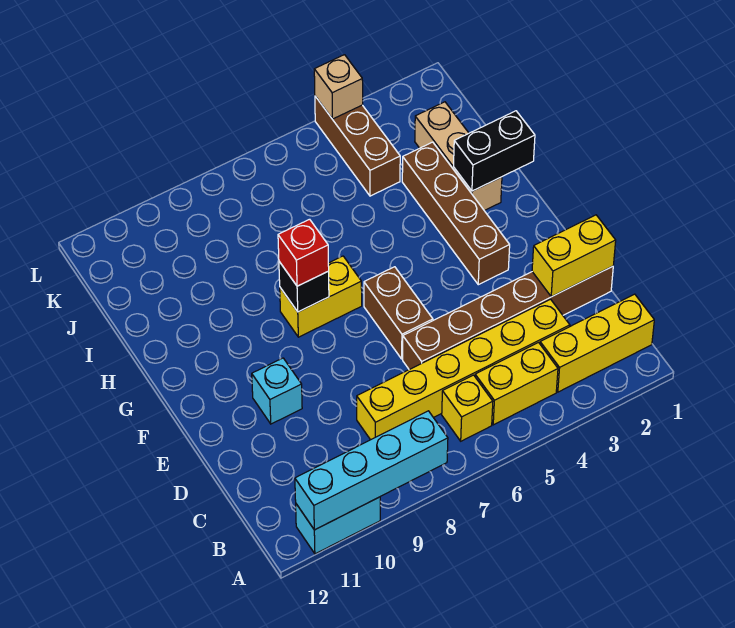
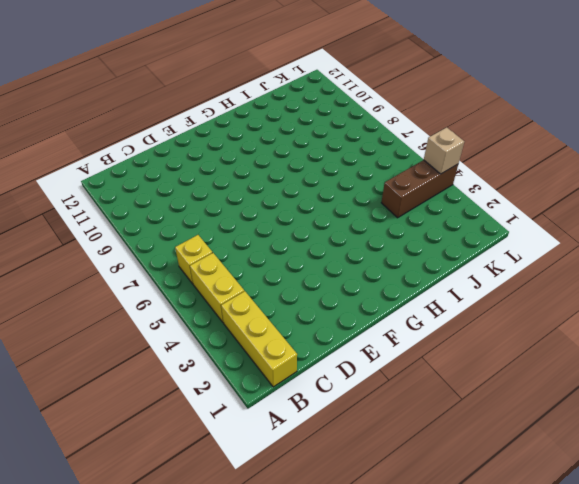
none -> cyan brick A10:A11 level 1
none -> yellow brick C3:C8 level 1
none -> brown brick D1:D6 level 1

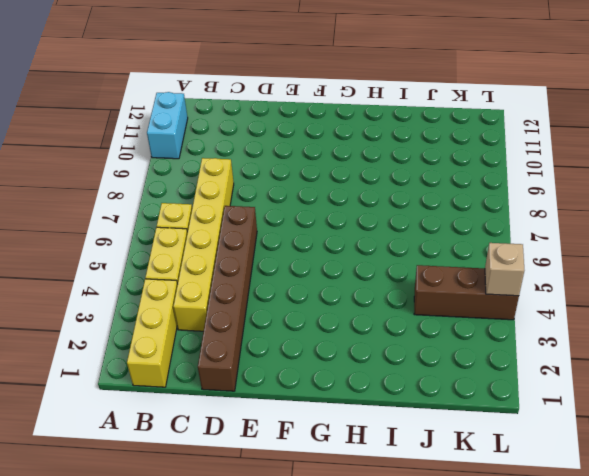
none -> brown brick E6:F6 level 1
none -> cyan brick E10 level 1
none -> brown brick F3:I3 level 1

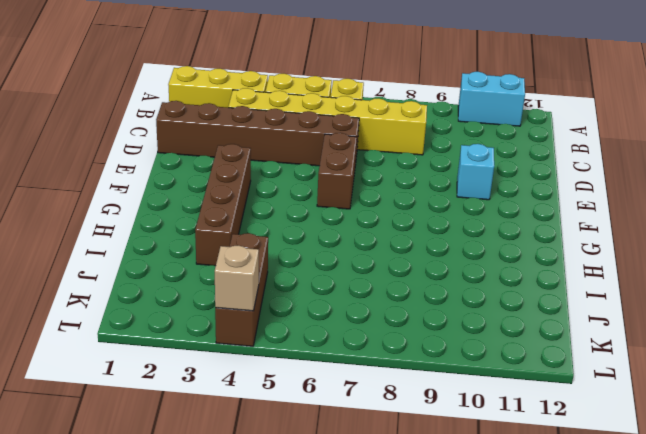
none -> yellow brick G7:G8 level 1
none -> tan brick H2:J2 level 1
none -> cyan brick A8:A11 level 2

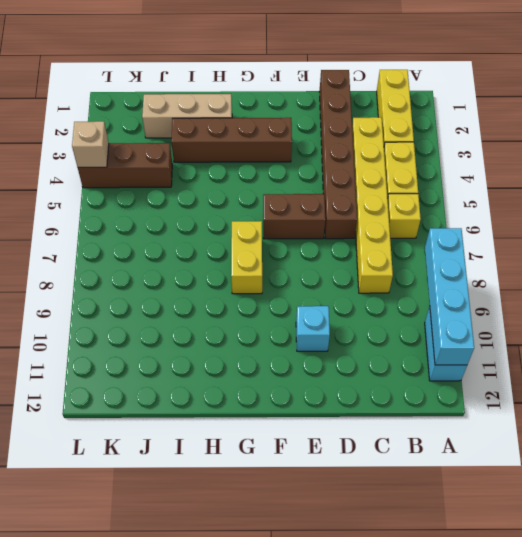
none -> yellow brick D1:D2 level 2
none -> black brick G8 level 2
none -> black brick H1:H2 level 2

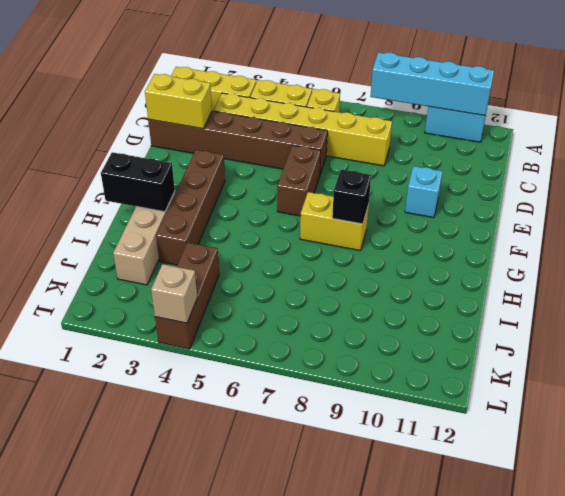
none -> red brick G8 level 3

